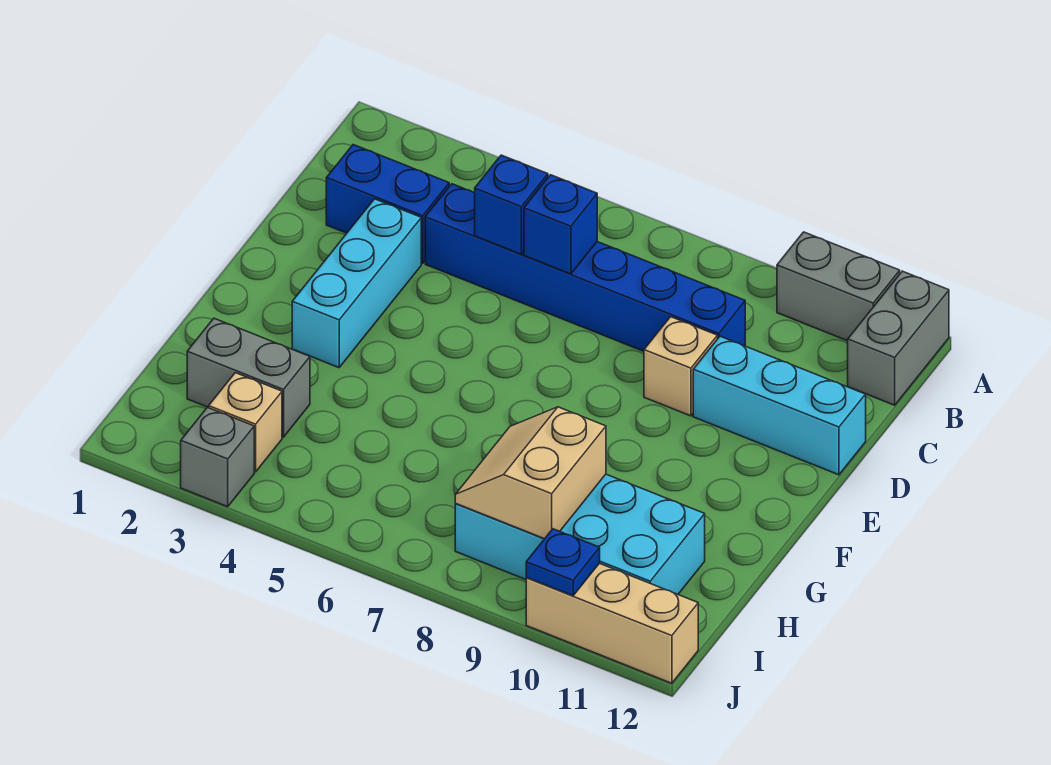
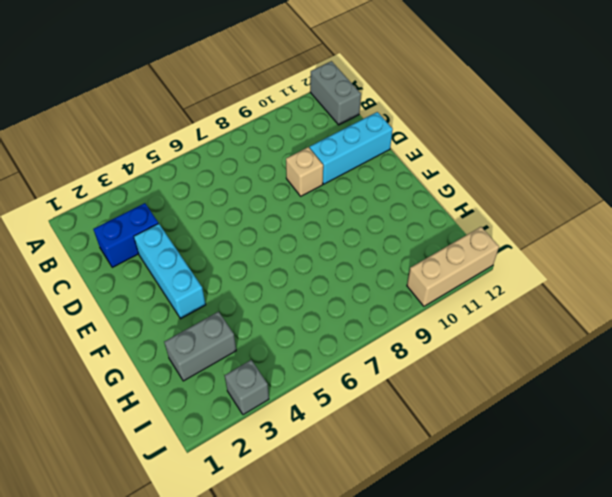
none -> grey brick A10:A11 level 1
none -> blue brick C4:C9 level 1
none -> cyan brick H8:I11 level 1

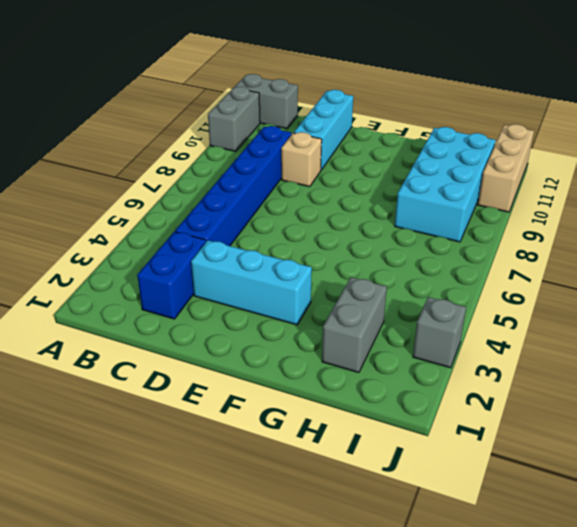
none -> tan brick I3 level 1
none -> blue brick C5 level 2
none -> blue brick C6 level 2

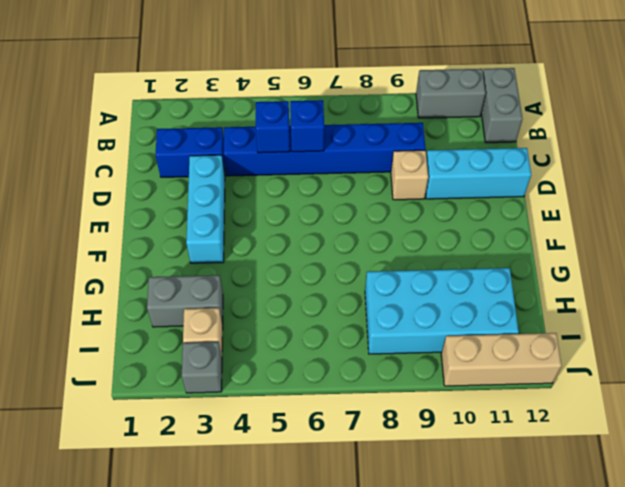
none -> tan slope H8:I9 level 2 top 9
none -> blue plate J10 level 2

